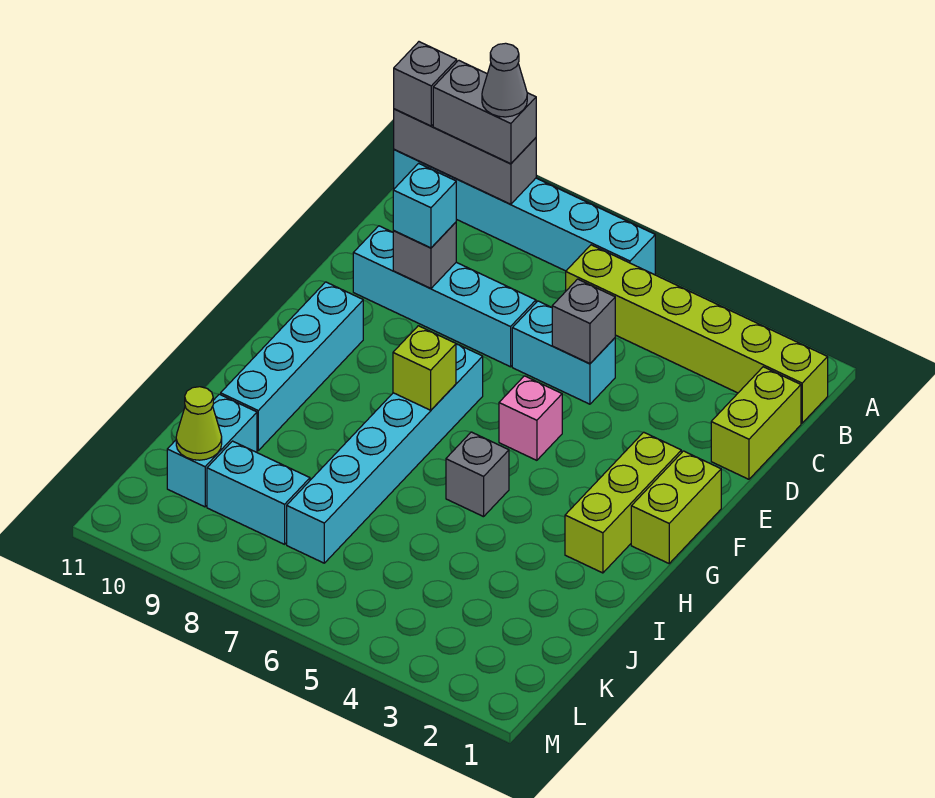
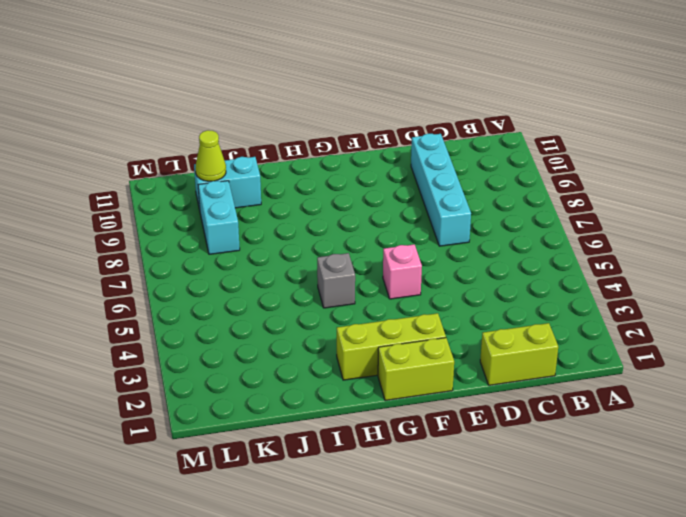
none -> cyan brick A6:A11 level 1
none -> lime brick B1:B6 level 1
none -> cyan brick D5:D6 level 1

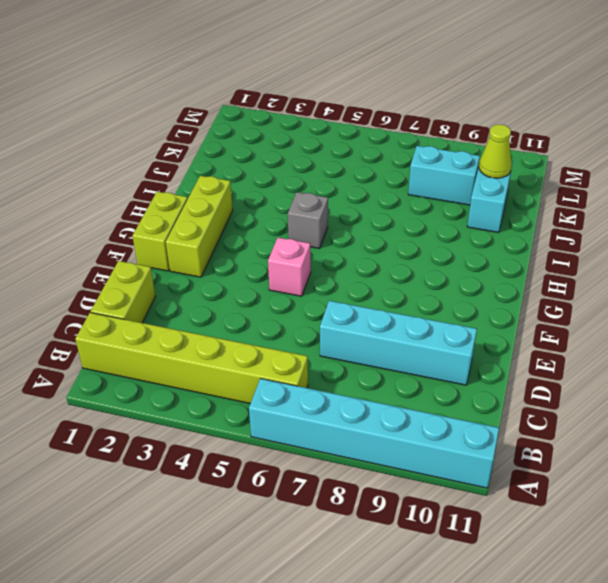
none -> cyan brick D5:D6 level 1
none -> cyan brick F7:K7 level 1
none -> cyan brick F10:I10 level 1

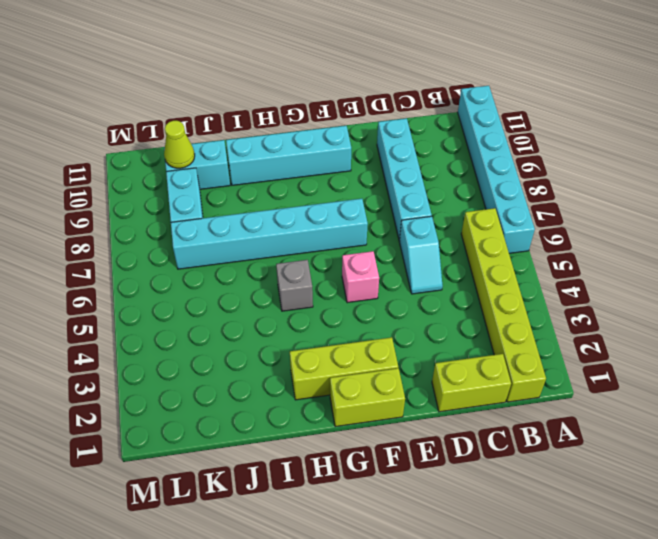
cyan slope D5:D6 level 1 top 6 -> cyan brick D5:D6 level 1
none -> grey brick A9:A11 level 2
none -> grey brick D5 level 2
none -> grey brick D9 level 2

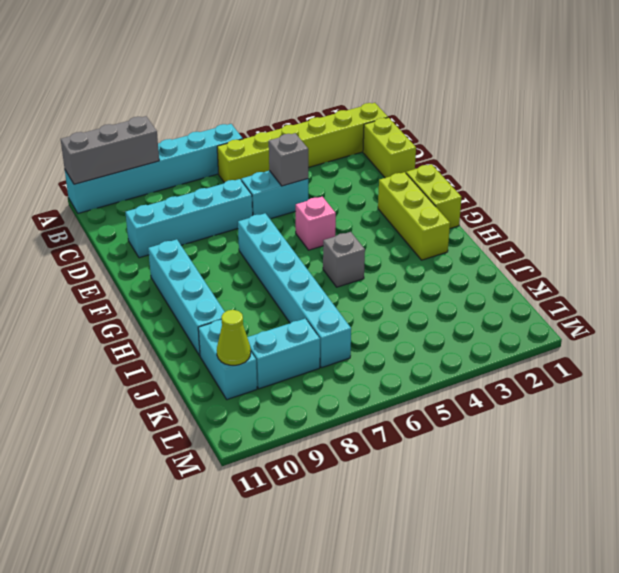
none -> grey brick D9 level 2
none -> lime brick G7 level 2
none -> grey brick A9:A10 level 3

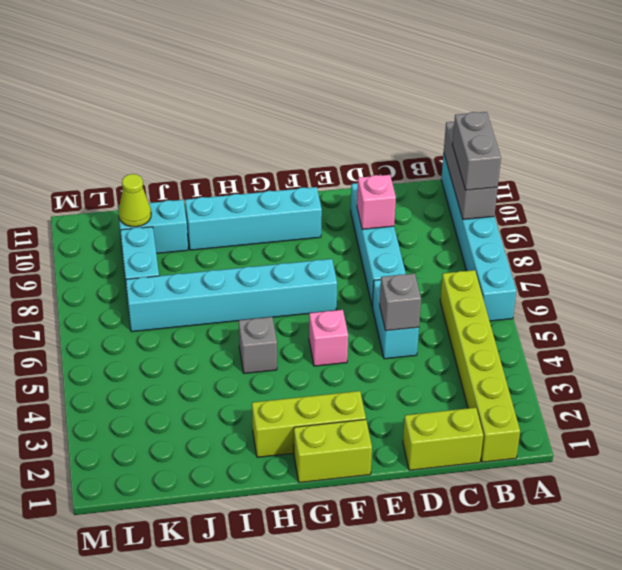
pink brick D9 level 2 -> grey brick D9 level 2
none -> lime brick G7 level 2
none -> grey brick A11 level 3
none -> cyan brick D9 level 3

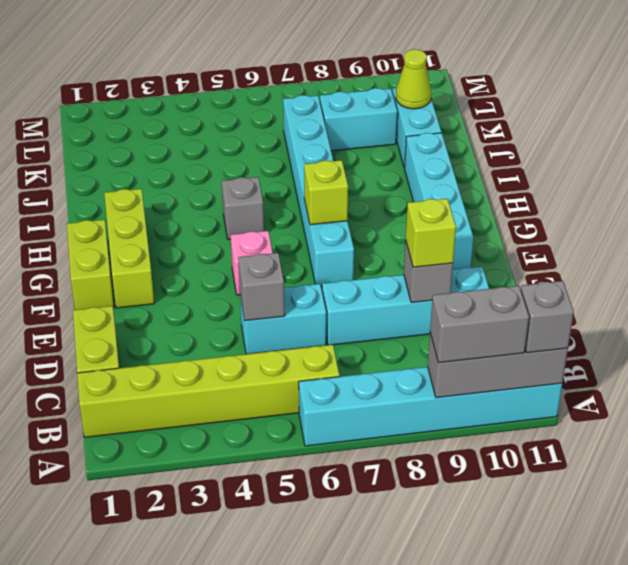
lime brick D9 level 3 -> cyan brick D9 level 3
none -> grey cone A9 level 4

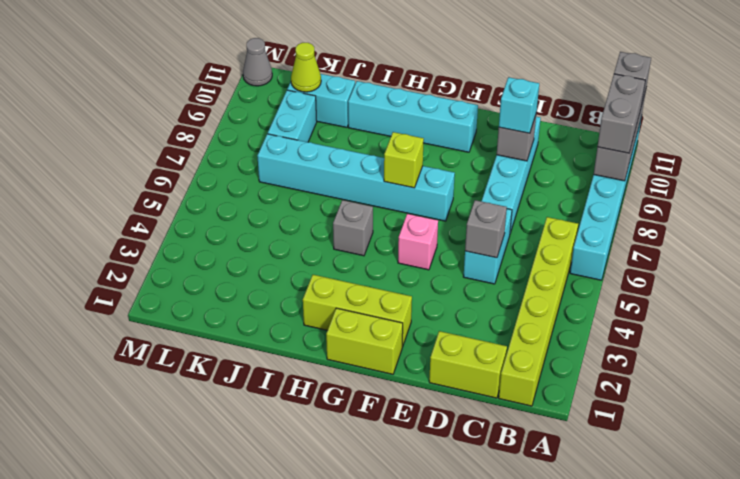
grey cone M11 level 1 -> grey cone A9 level 4

